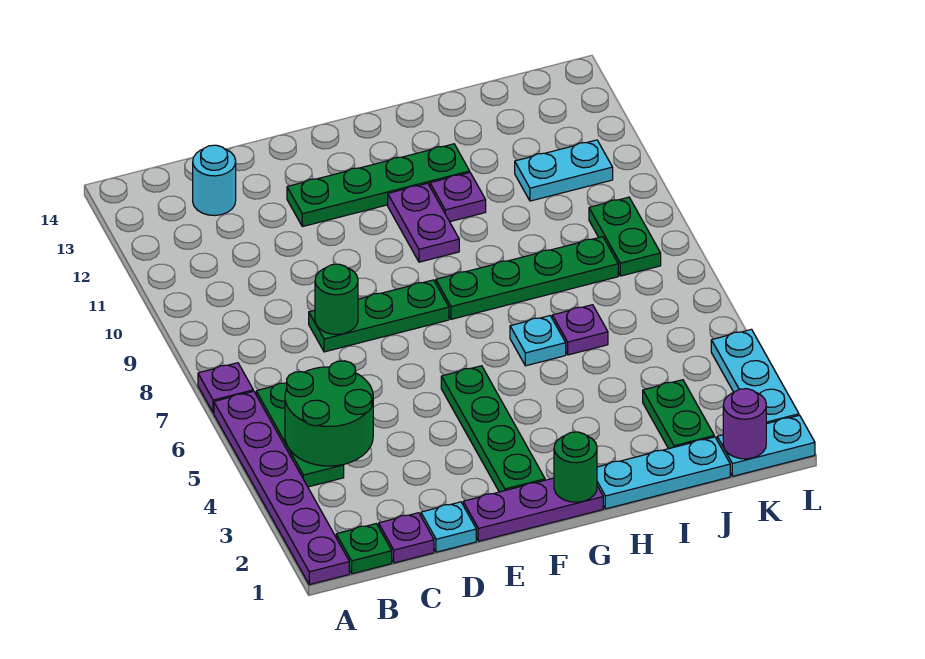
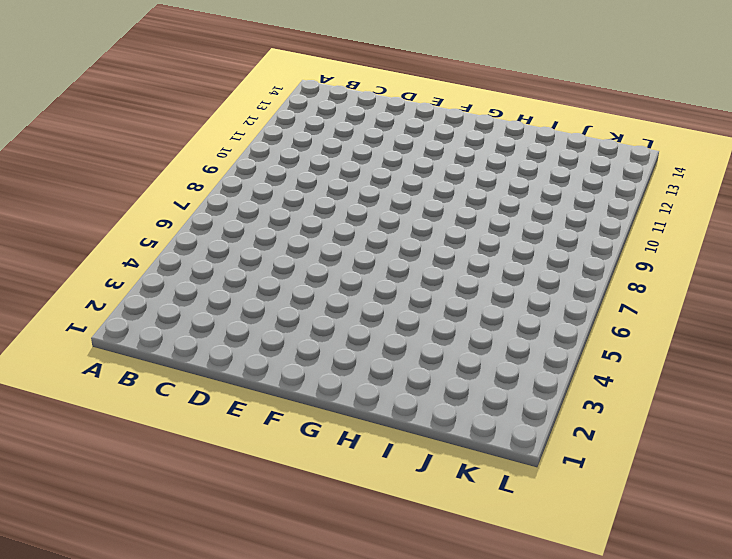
none -> purple plate A1:A6 level 1
none -> purple plate A7 level 1
none -> green plate B1 level 1

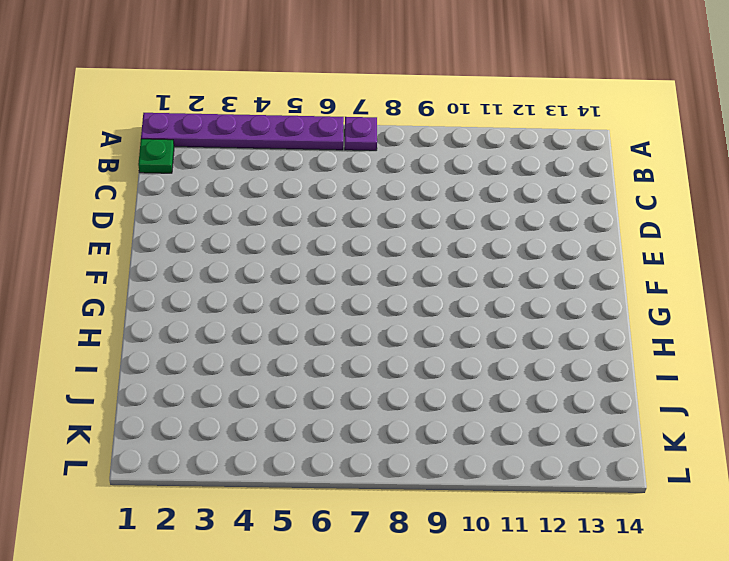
none -> green plate B4:B6 level 1
none -> purple plate C1 level 1
none -> cyan round brick C13 level 1

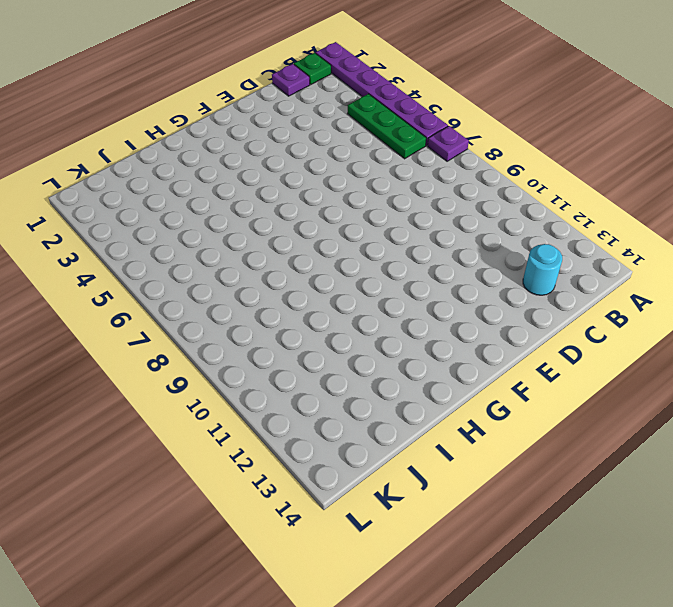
none -> cyan plate D1 level 1
none -> green plate D8:F8 level 1
none -> purple plate E1:G1 level 1

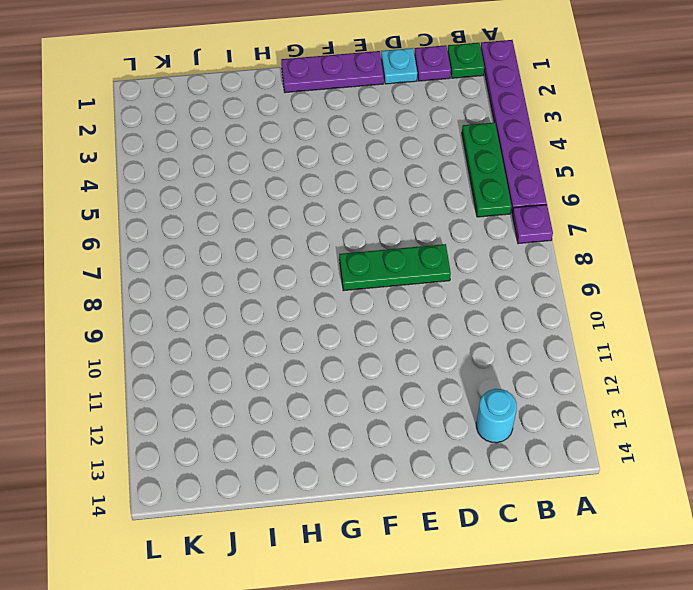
none -> green plate E12:H12 level 1
none -> green plate F2:F5 level 1
none -> green plate G8:J8 level 1

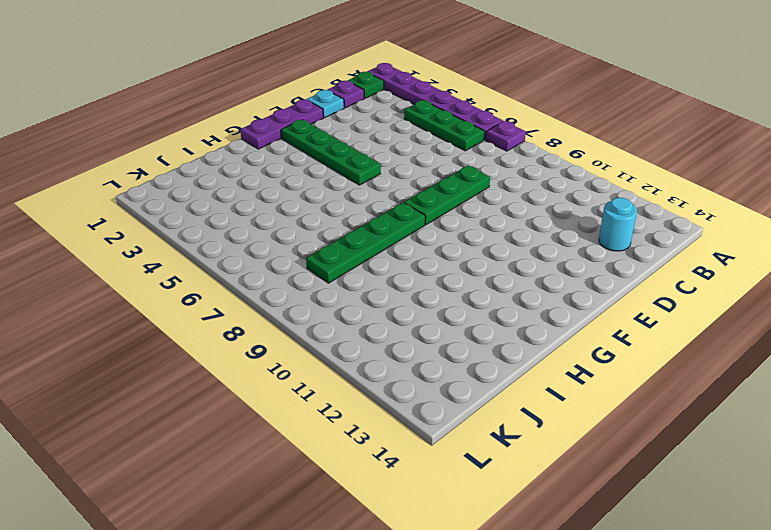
none -> green plate E12:H12 level 1
none -> purple plate G10:G11 level 1
none -> cyan plate H1:J1 level 1

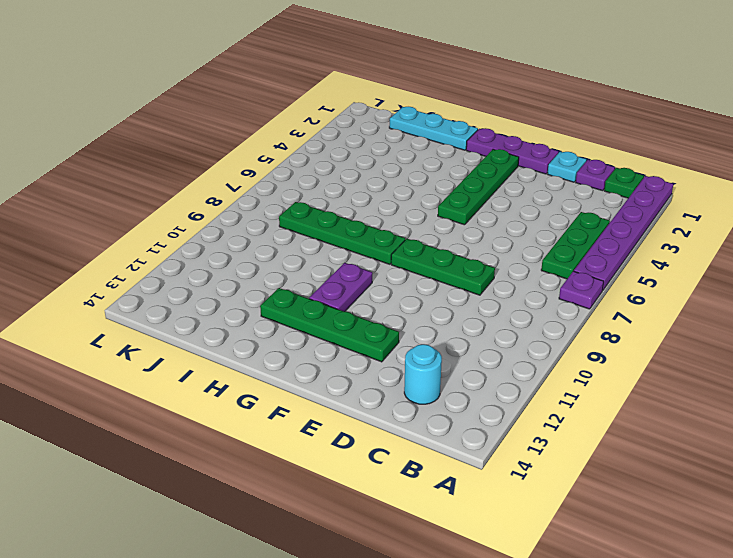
none -> cyan plate H6 level 1
none -> purple plate H11 level 1
none -> purple plate I6 level 1

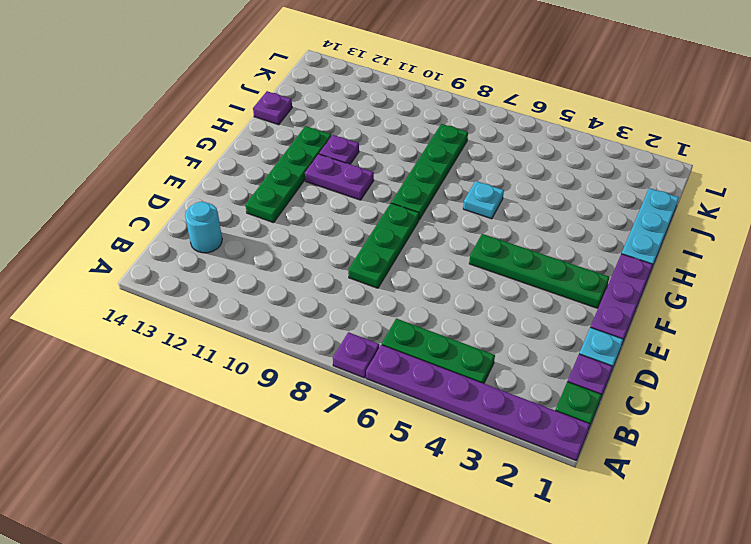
purple plate I14 level 1 -> purple plate I6 level 1
none -> green plate J2:J3 level 1
none -> cyan plate J11:K11 level 1
none -> cyan plate K1:L1 level 1

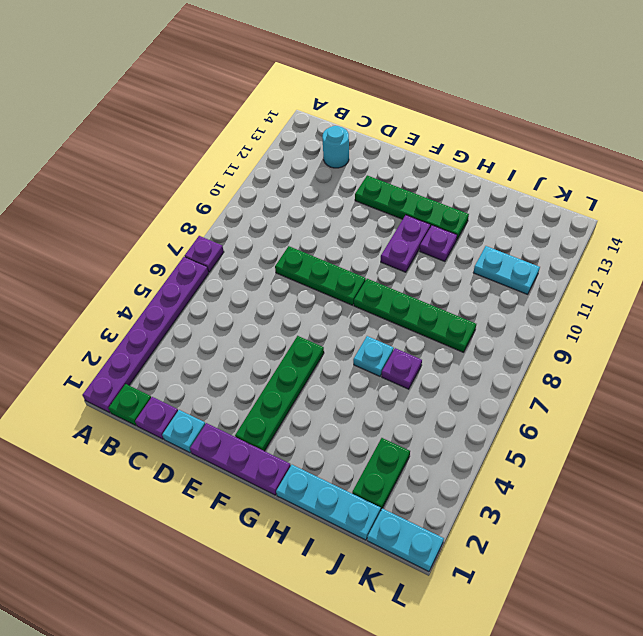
none -> green plate B4:B6 level 1
none -> green plate K8:K9 level 1
none -> cyan plate L2:L4 level 1

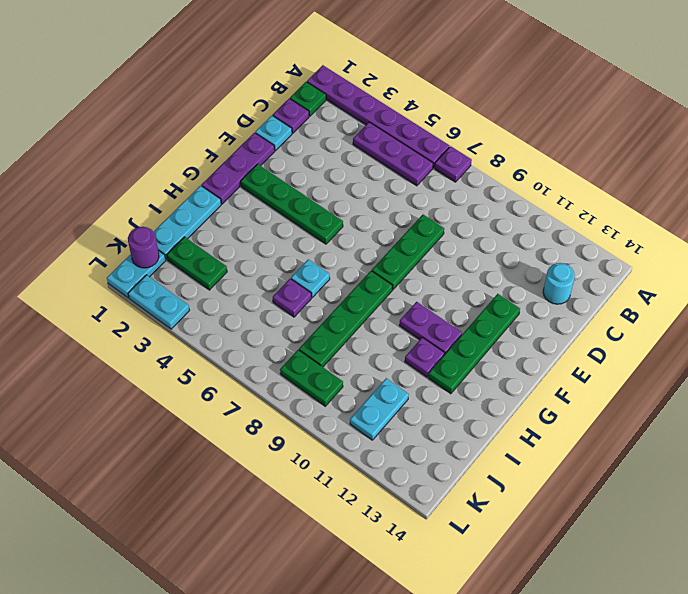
purple plate B4:B6 level 1 -> green plate B4:B6 level 1
cyan plate L2:L3 level 1 -> cyan plate L2:L4 level 1
none -> green round brick B4:C5 level 2
none -> green round brick D8 level 2
none -> green round brick G1 level 2

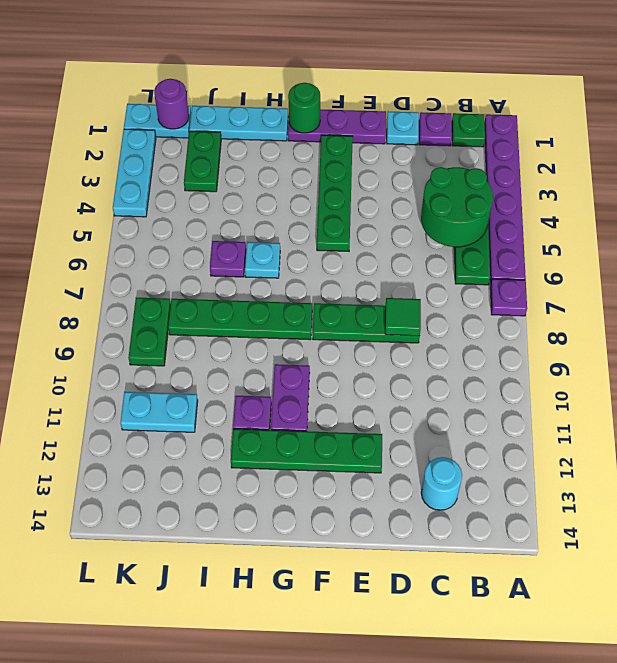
green tile D8 level 2 -> green round brick D8 level 2

